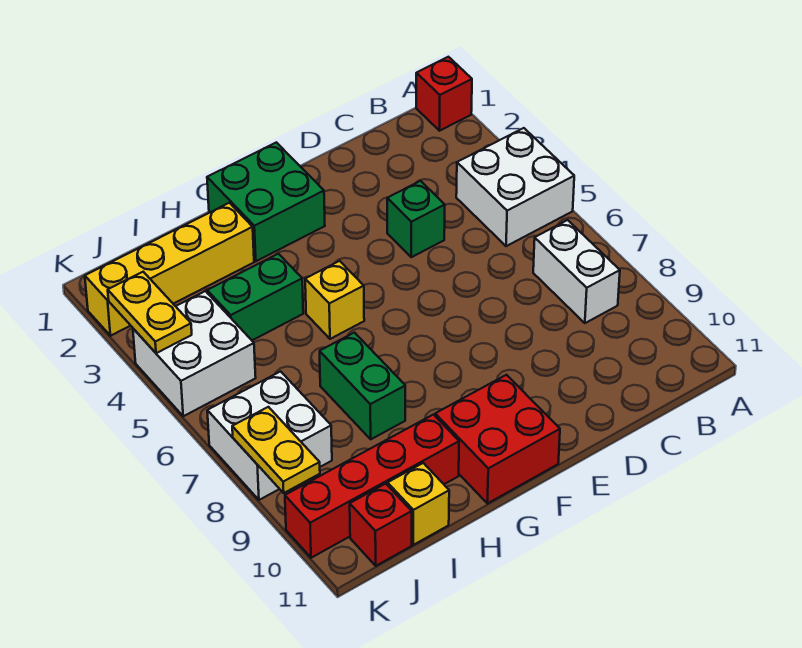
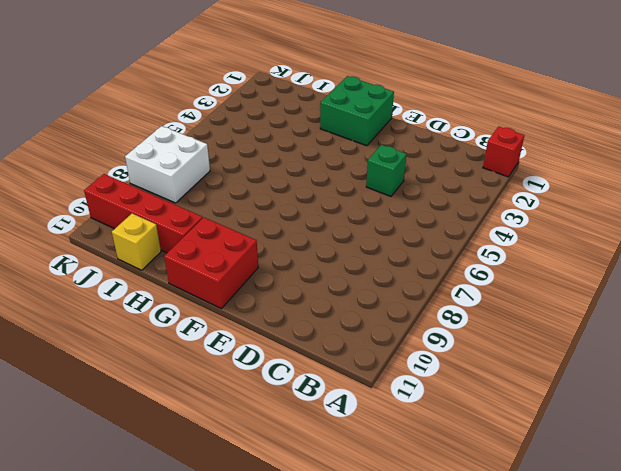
none -> white brick A4:B5 level 1
none -> white brick B7:B8 level 1
none -> yellow brick G5 level 1

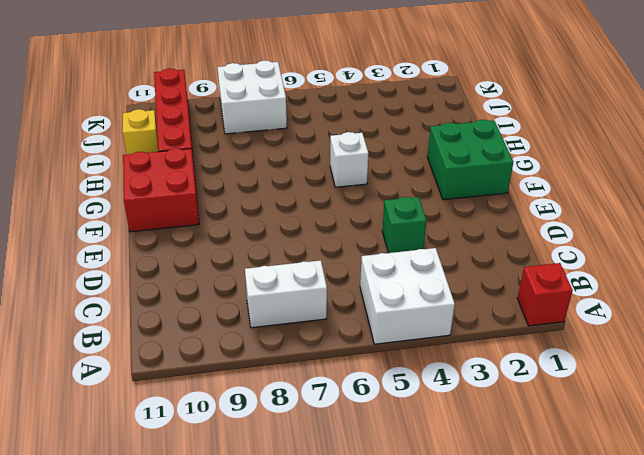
white brick G5 level 1 -> yellow brick G5 level 1
none -> yellow brick H2:K2 level 1
none -> green brick H4:I4 level 1
none -> green brick H7:H8 level 1

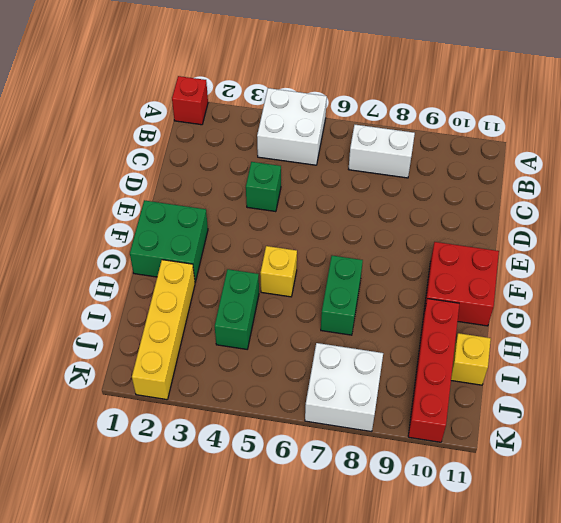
green brick G7:H7 level 1 -> green brick H7:H8 level 1
none -> white brick J4:K5 level 1
none -> red brick J11 level 1
none -> yellow plate K3:K4 level 2

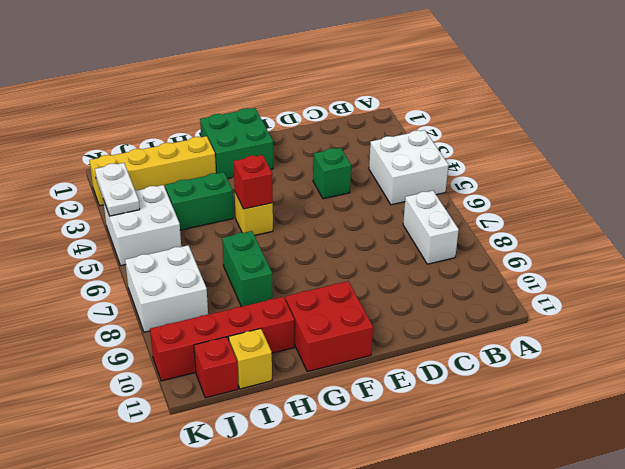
red brick G5 level 2 -> red brick A1 level 1
white plate K3:K4 level 2 -> yellow plate K3:K4 level 2
none -> yellow plate K8:K9 level 2

